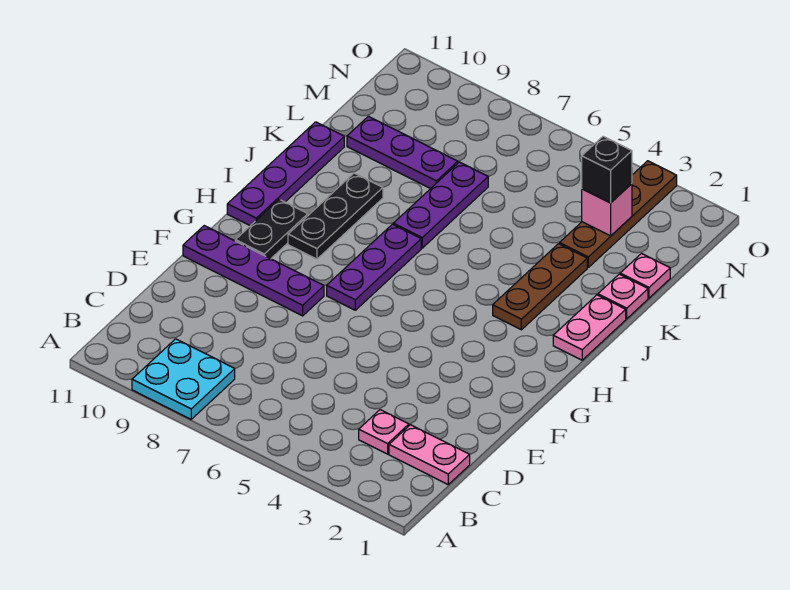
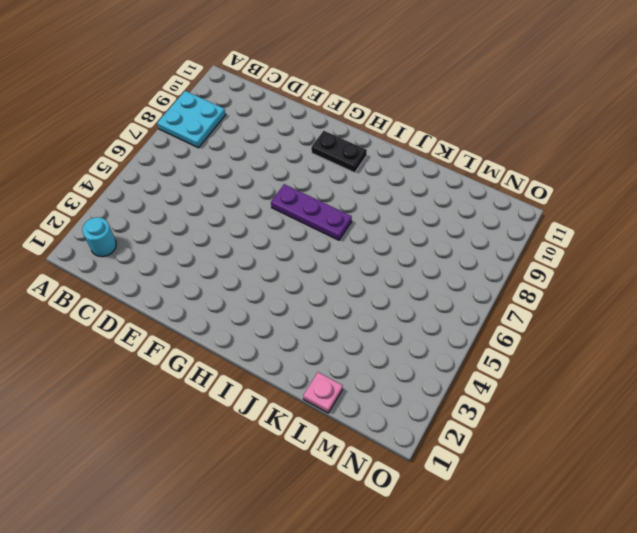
cyan round brick B2 level 1 -> none
none -> pink plate C1:C2 level 1
none -> pink plate C3 level 1
none -> purple plate F8:F11 level 1

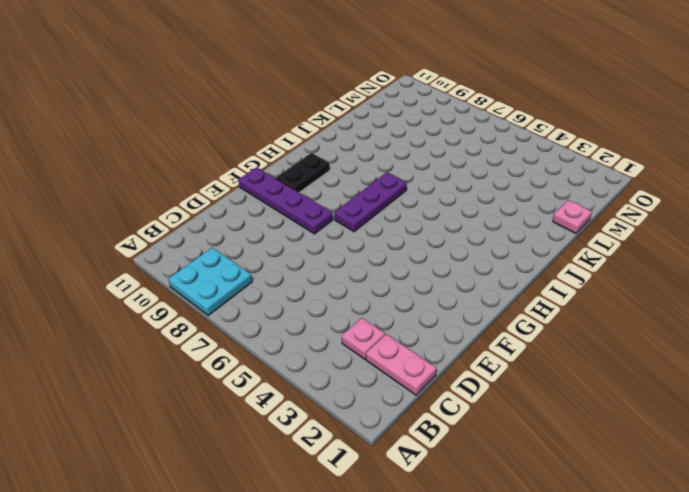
none -> black plate H9:J9 level 1
none -> purple plate H11:K11 level 1
none -> pink plate I1:J1 level 1

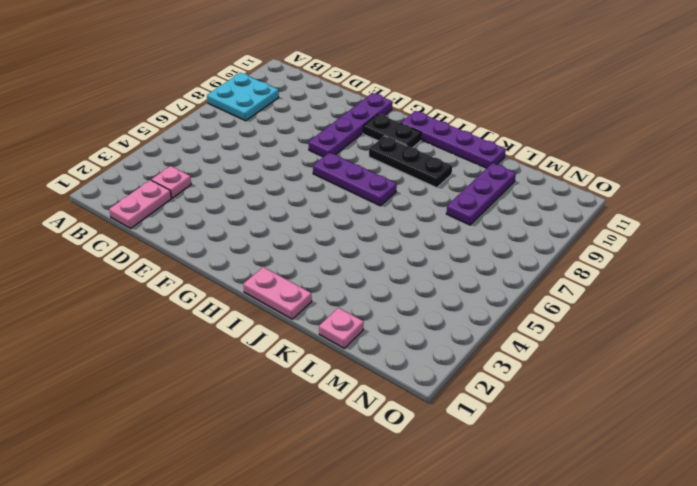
none -> brown plate I3:K3 level 1
none -> purple plate J7:L7 level 1
none -> pink plate K1 level 1

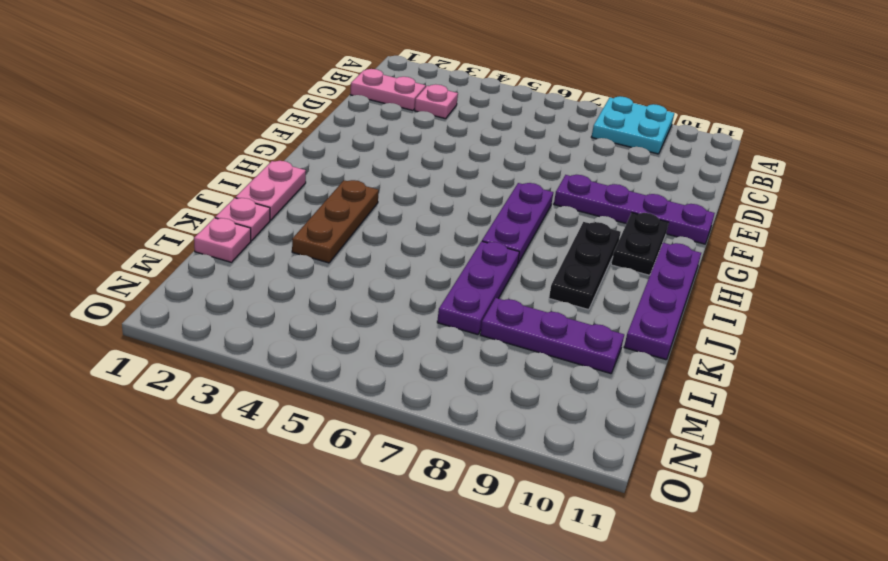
none -> brown plate L3:O3 level 1
none -> pink brick M3 level 2
none -> black brick M3 level 3

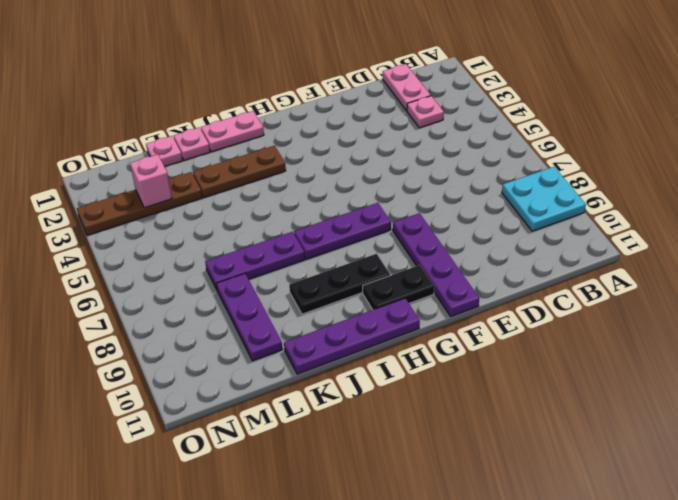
none -> black brick M3 level 3

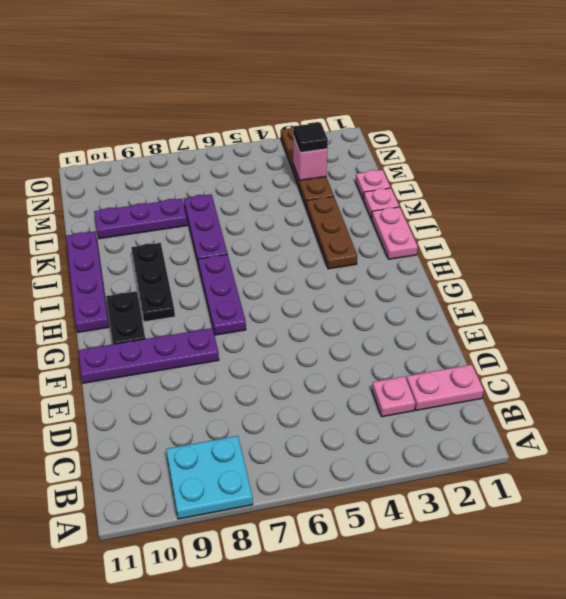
black tile M3 level 3 -> black brick M3 level 3

